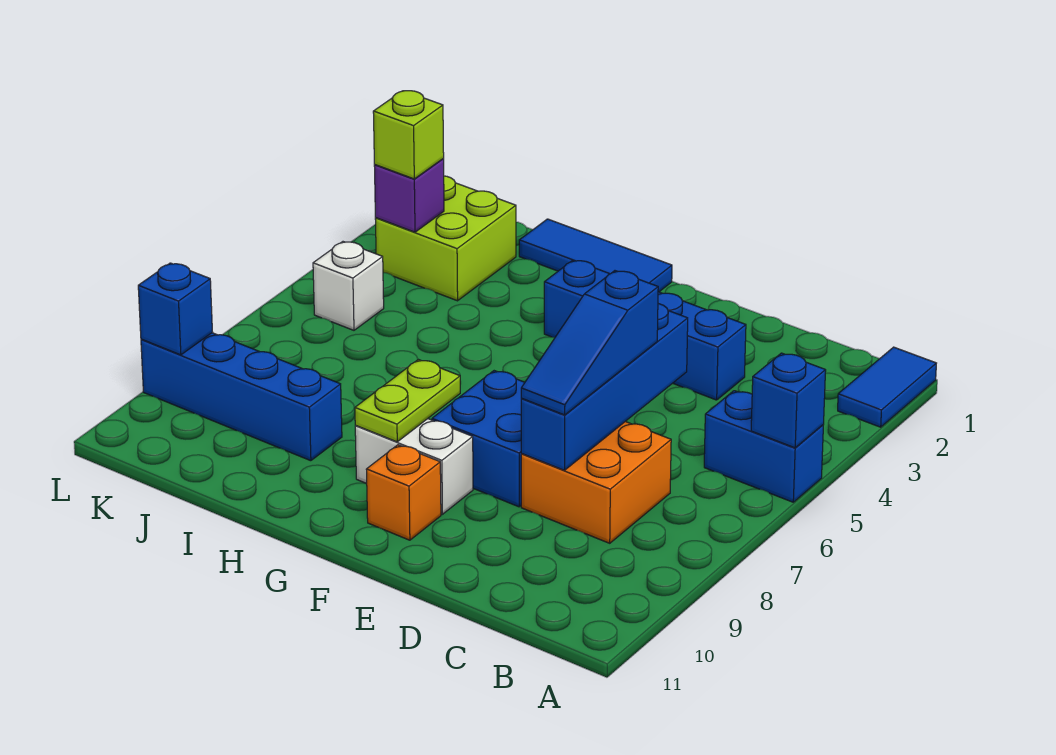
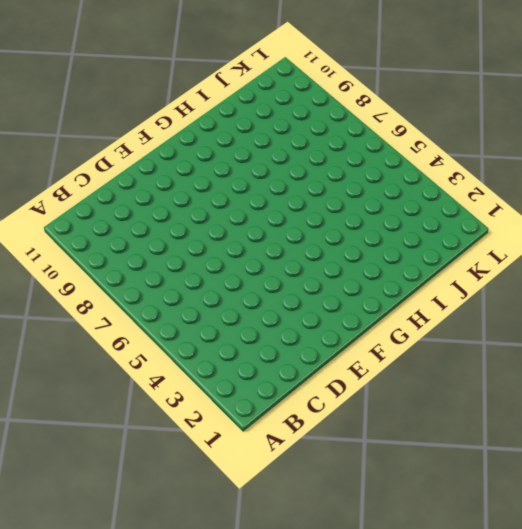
none -> blue tile A1:A2 level 1
none -> blue brick A5:B5 level 1
none -> orange brick C7:D8 level 1

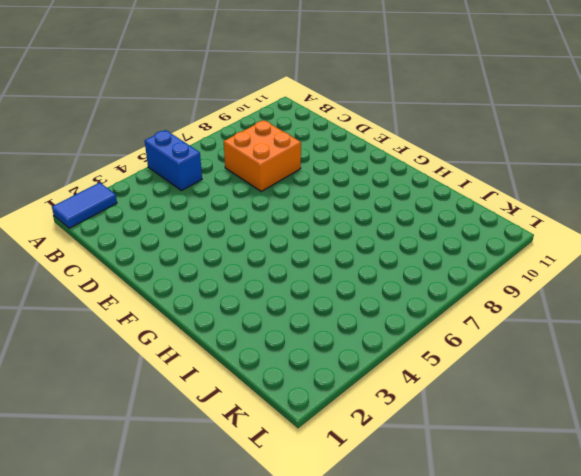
none -> blue brick D3:G3 level 1
none -> blue brick E7:F8 level 1
none -> white brick F9:G9 level 1

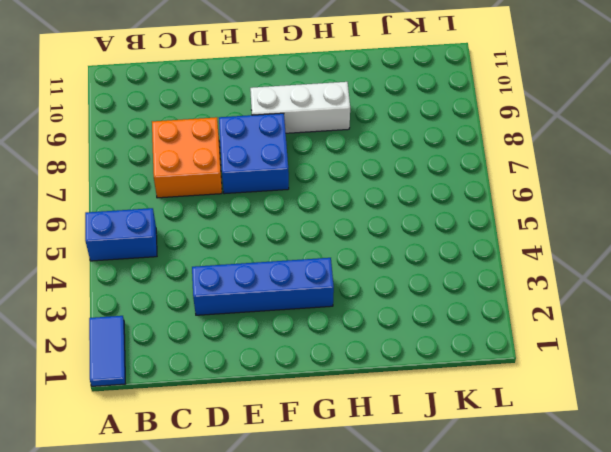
white brick F9:H9 level 1 -> white brick F9:G9 level 1
none -> orange brick F10 level 1
none -> blue tile G1:I1 level 1
none -> blue brick I9:L9 level 1

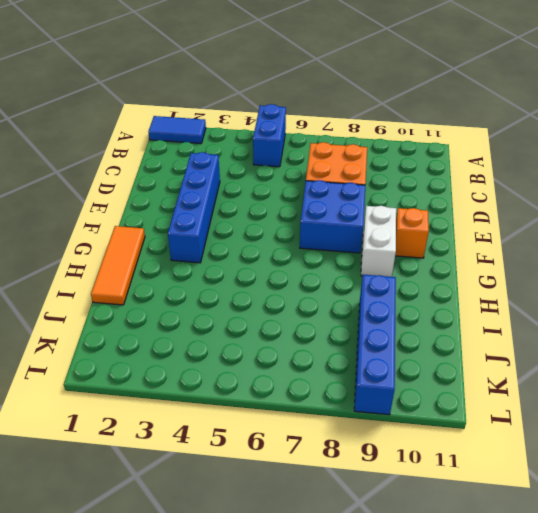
orange tile G1:I1 level 1 -> blue tile G1:I1 level 1
none -> lime brick J2:K3 level 1
none -> white brick K5 level 1
none -> blue brick A5 level 2

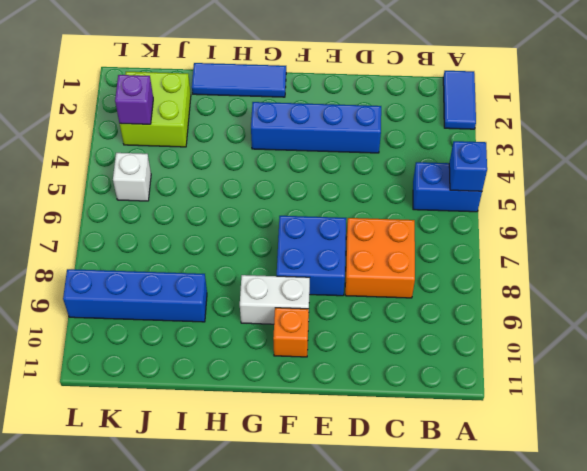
none -> blue brick D5:D8 level 2
none -> lime plate G8:G9 level 2
none -> blue brick L9 level 2

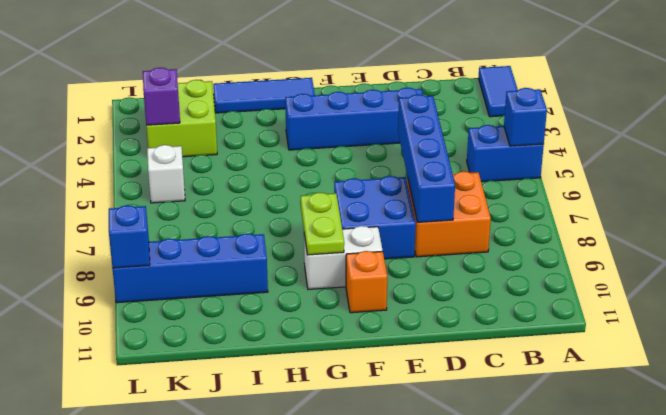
none -> blue slope D6:D8 level 3 top 6
none -> lime brick K3 level 3

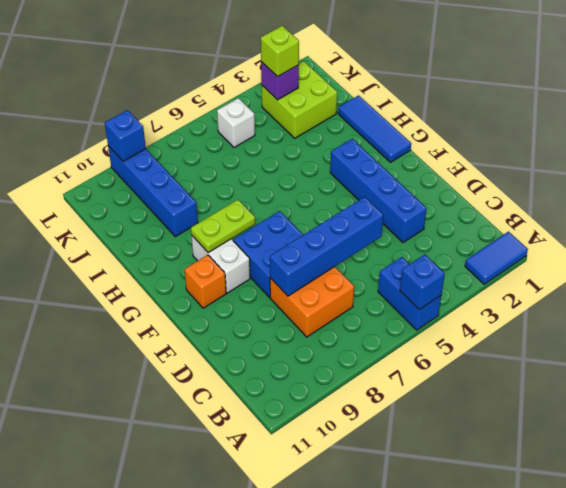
none -> blue slope D6:D8 level 3 top 6

